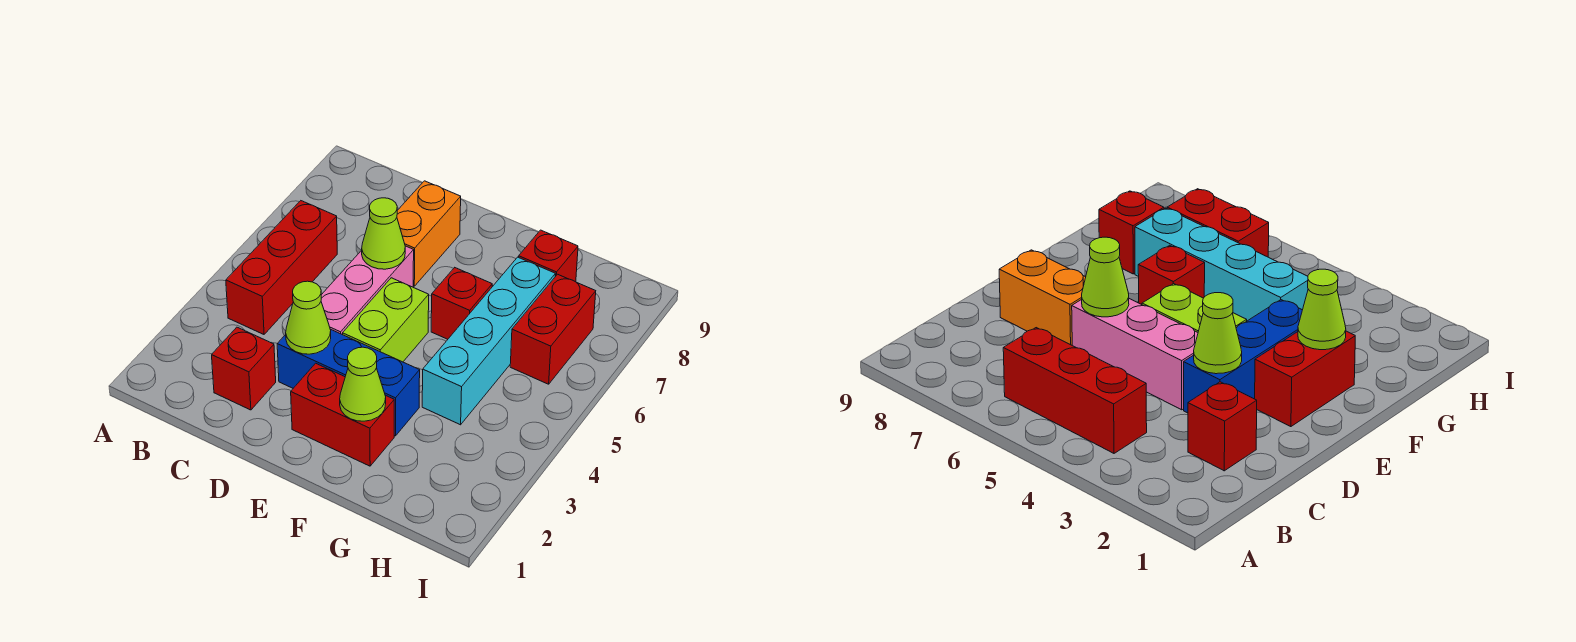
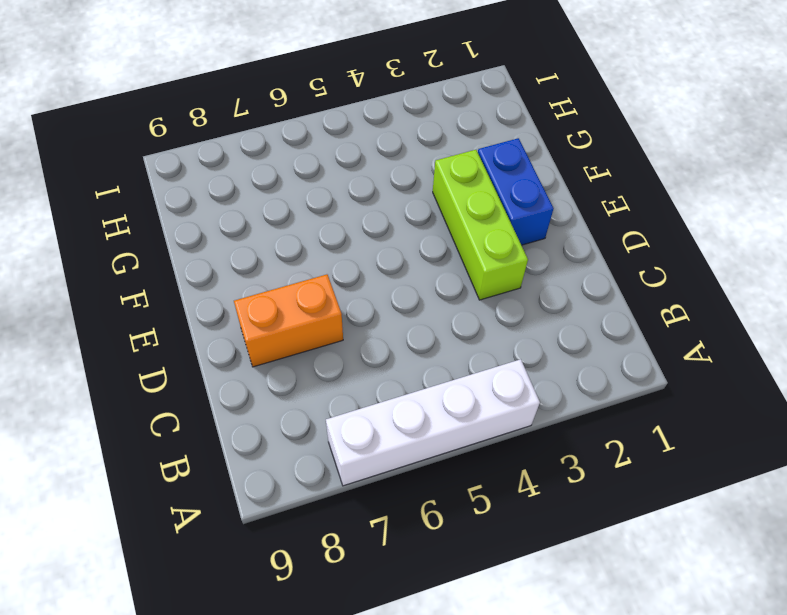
white brick A4:A7 level 1 -> none
lime brick D3:F3 level 1 -> blue brick D3:F3 level 1
blue brick E2:F2 level 1 -> red brick E2:F2 level 1
none -> red brick B4:B6 level 1
none -> red brick C2 level 1
none -> pink brick D4:D6 level 1

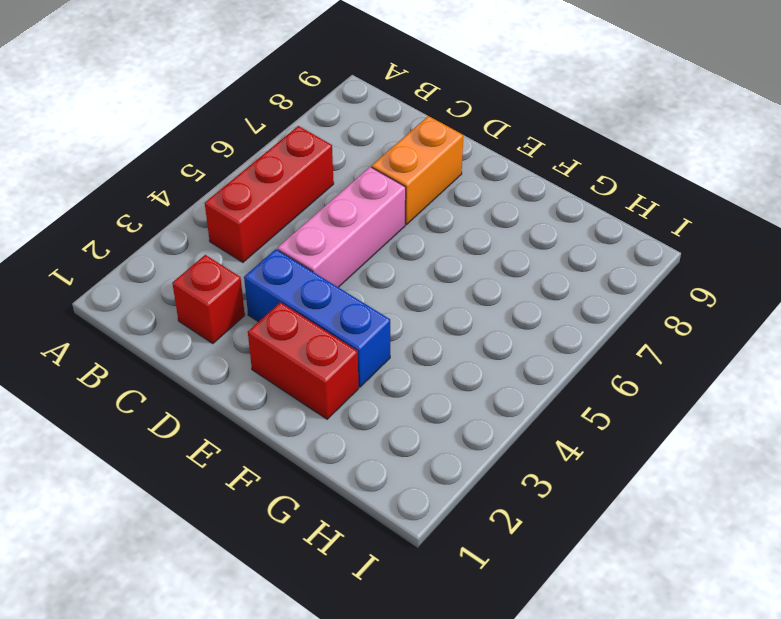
none -> lime brick E4:E5 level 1
none -> red brick F6 level 1
none -> cyan brick G4:G7 level 1

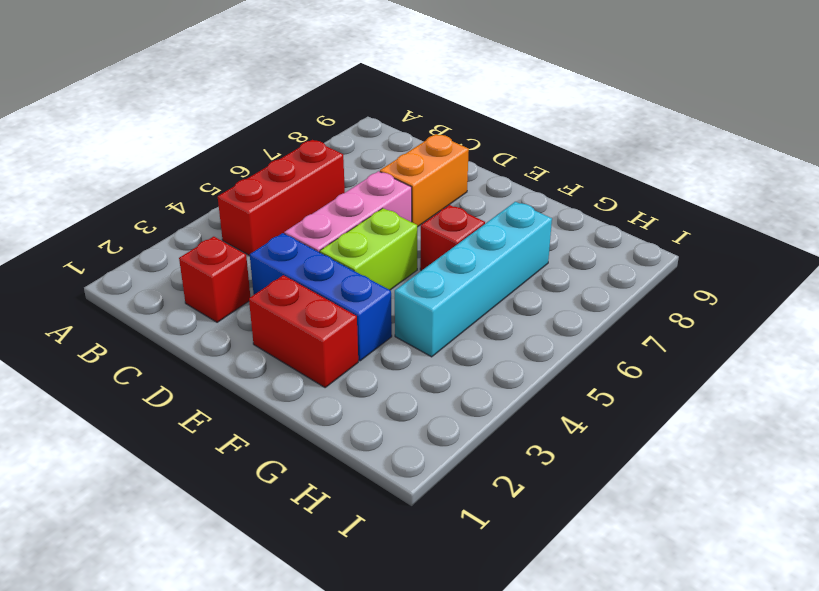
none -> red brick G8 level 1
none -> red brick H6:H7 level 1
none -> lime cone D3 level 2

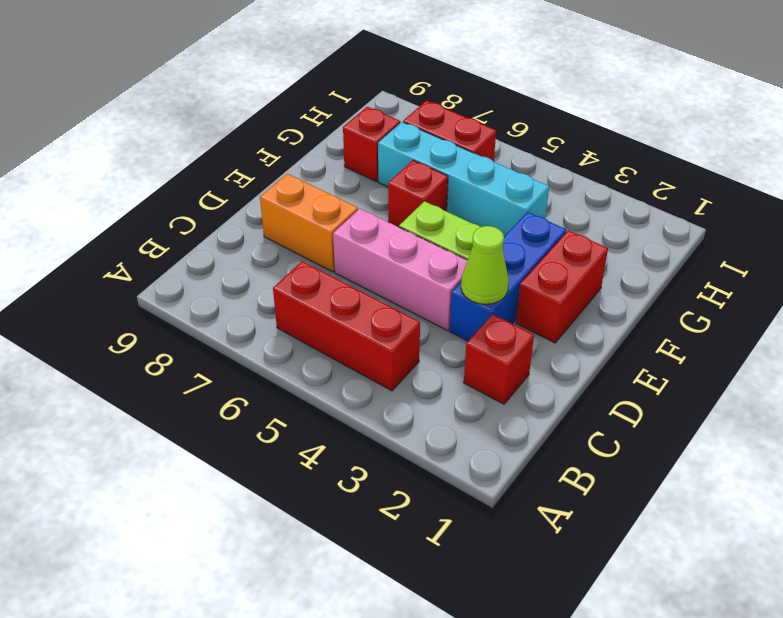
none -> lime cone D6 level 2
none -> lime cone F2 level 2

